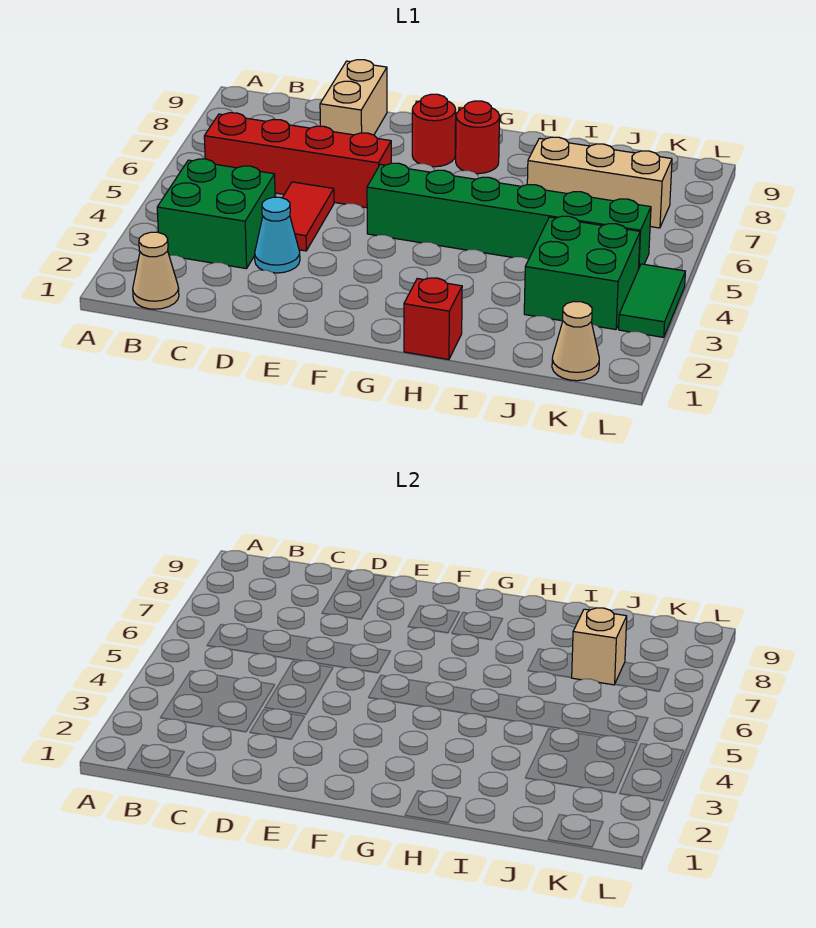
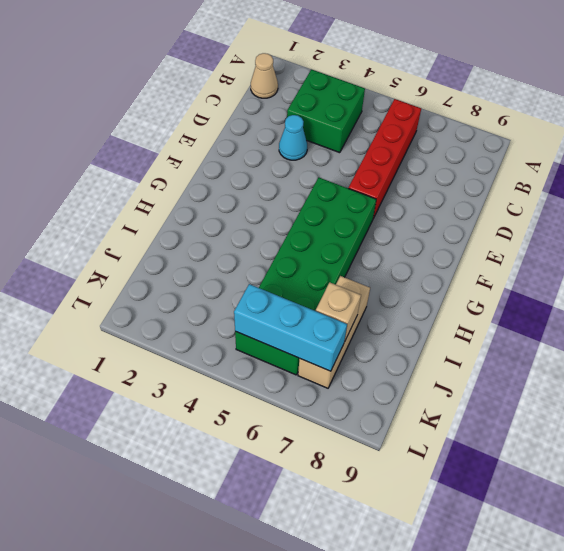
green brick F5:K6 level 1 -> green brick F5:K5 level 1
cyan brick K5:K7 level 2 -> none
none -> red tile D4:D5 level 1
none -> tan brick D8:D9 level 1
none -> red round brick F8 level 1

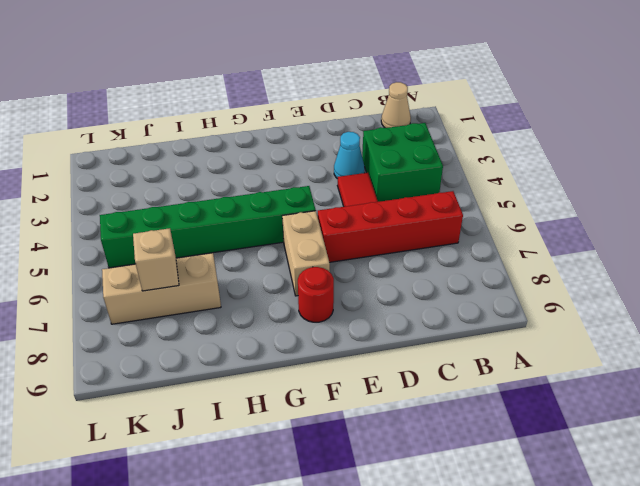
tan brick F6:F7 level 1 -> tan brick D8:D9 level 1
none -> red round brick G8 level 1
none -> red brick H1 level 1
none -> green brick J3:K4 level 1

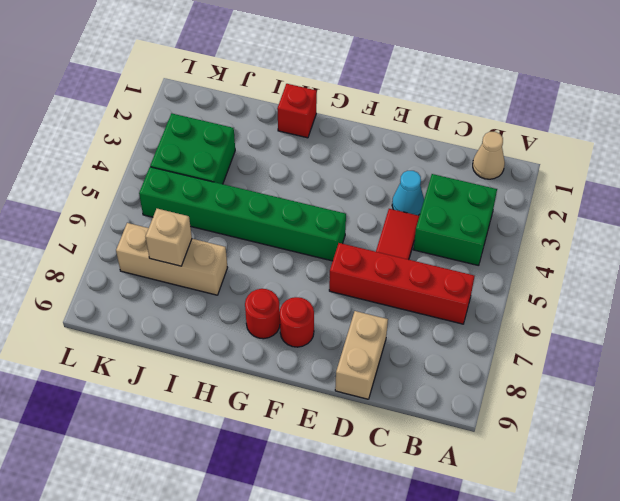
none -> tan cone K1 level 1
none -> green tile L3:L4 level 1

